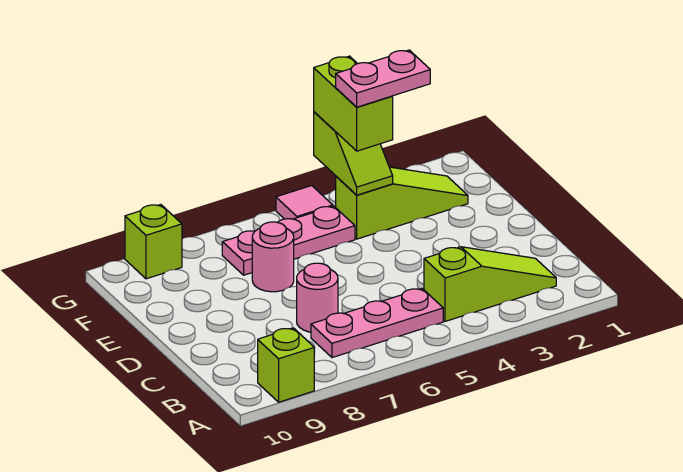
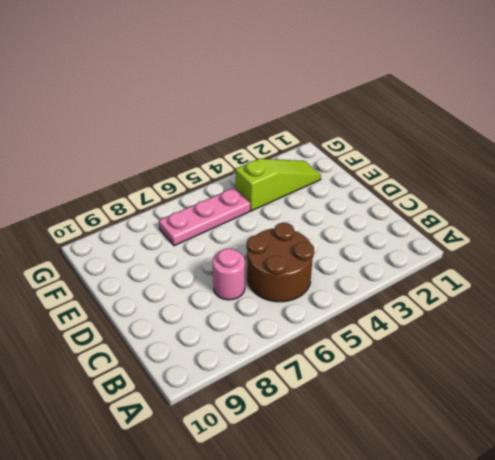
brown round brick B5:C6 level 1 -> pink plate B5:B7 level 1
none -> lime brick A9 level 1
none -> lime slope B2:B4 level 1 top 4
none -> pink round brick E7 level 1

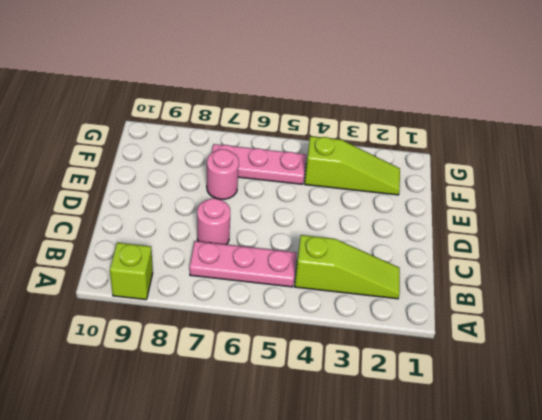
none -> pink tile G5 level 1
none -> lime brick G9 level 1
none -> lime slope F4:G4 level 2 top G

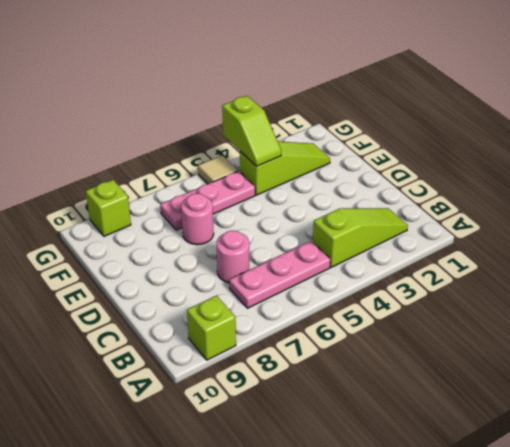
tan tile G5 level 1 -> pink tile G5 level 1
none -> lime brick F4:G4 level 3
none -> pink plate F3:F4 level 4

